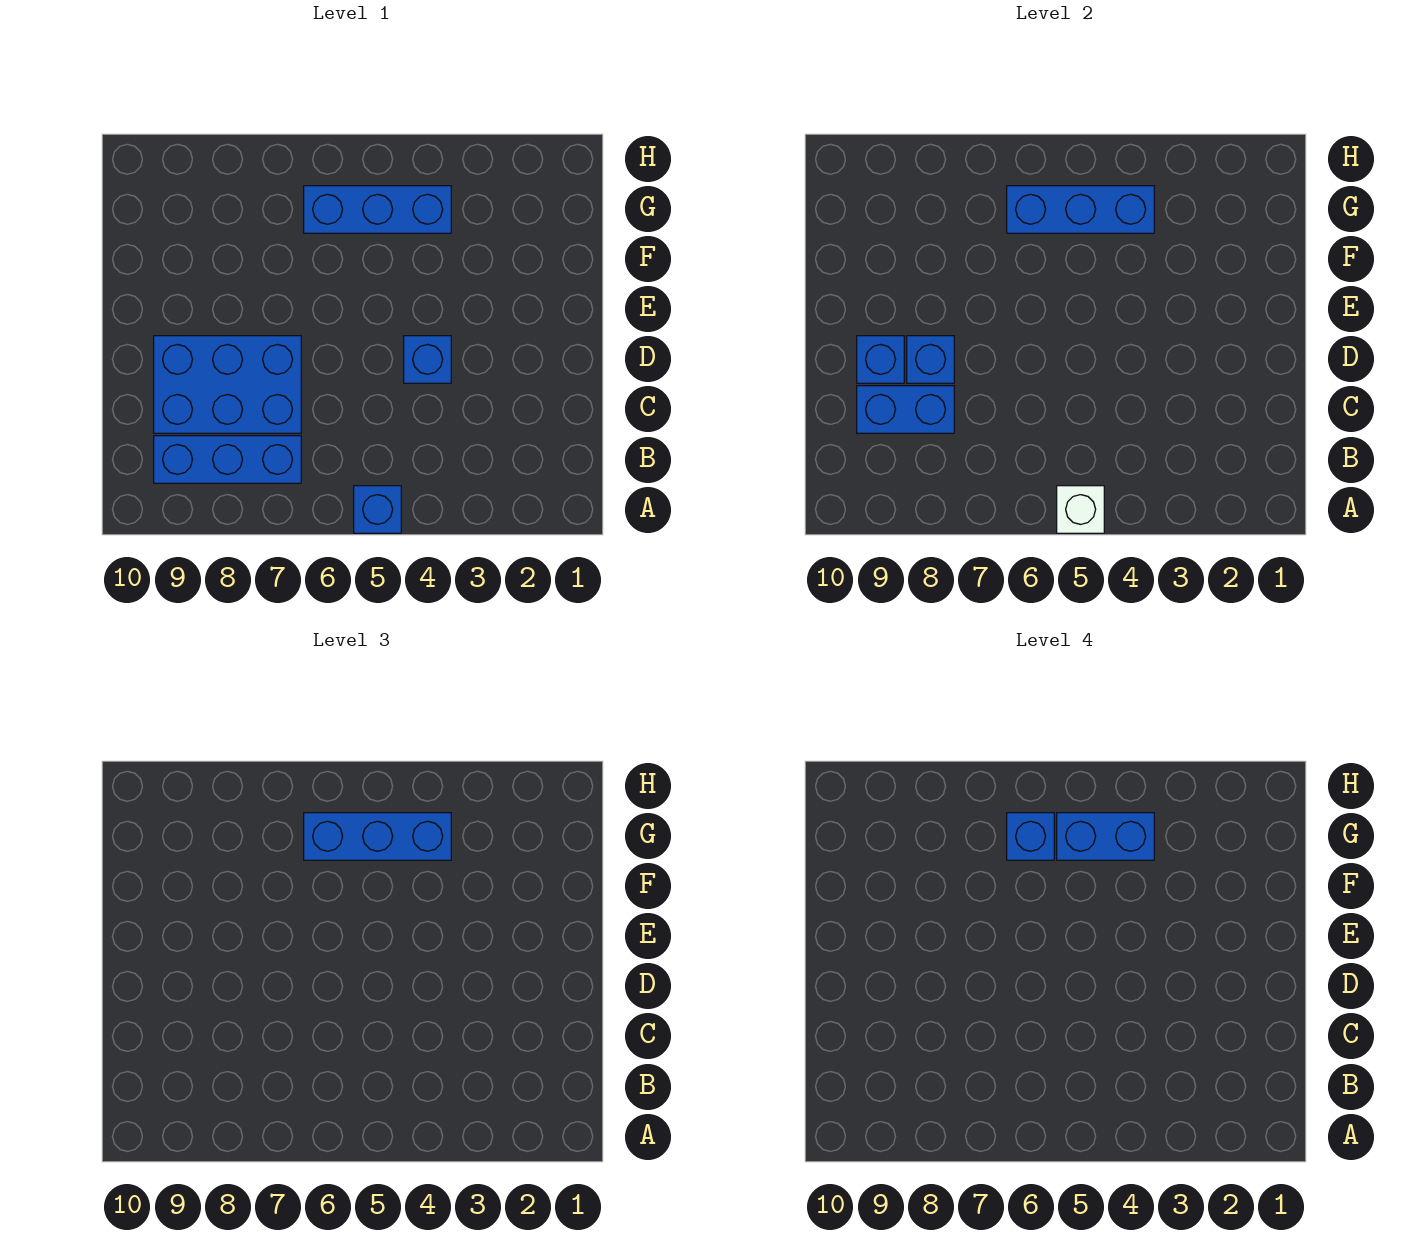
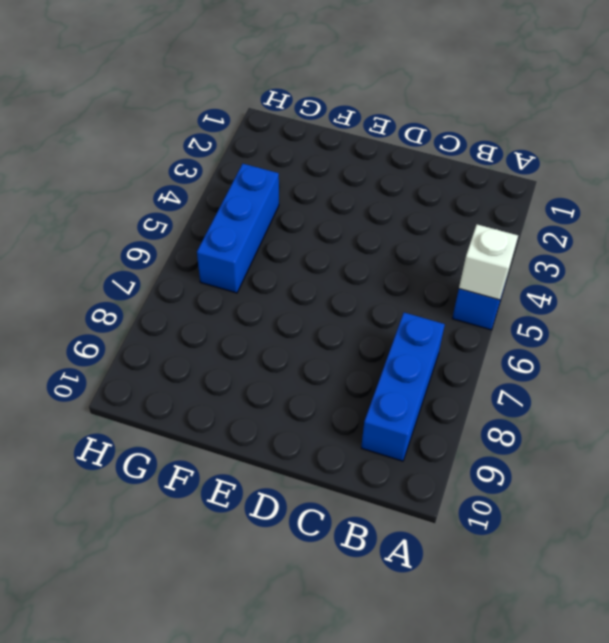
none -> blue brick C7:D9 level 1
none -> blue brick D4 level 1
none -> blue brick C8:C9 level 2

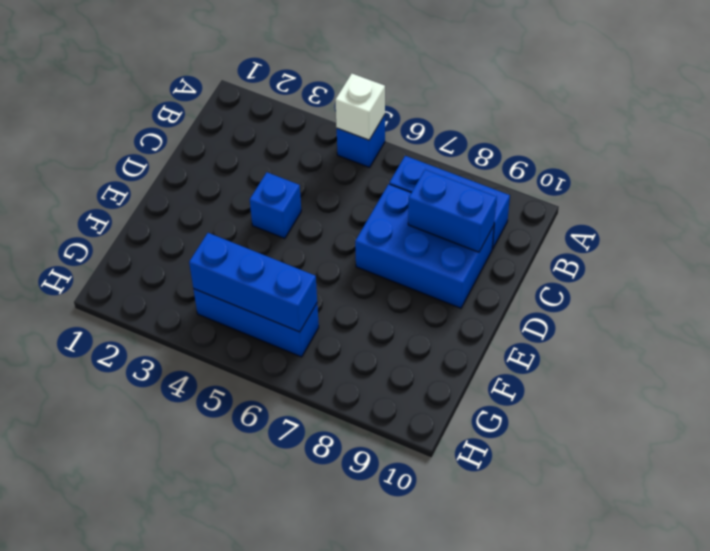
none -> blue brick D8 level 2
none -> blue brick D9 level 2
none -> blue brick G4:G6 level 3

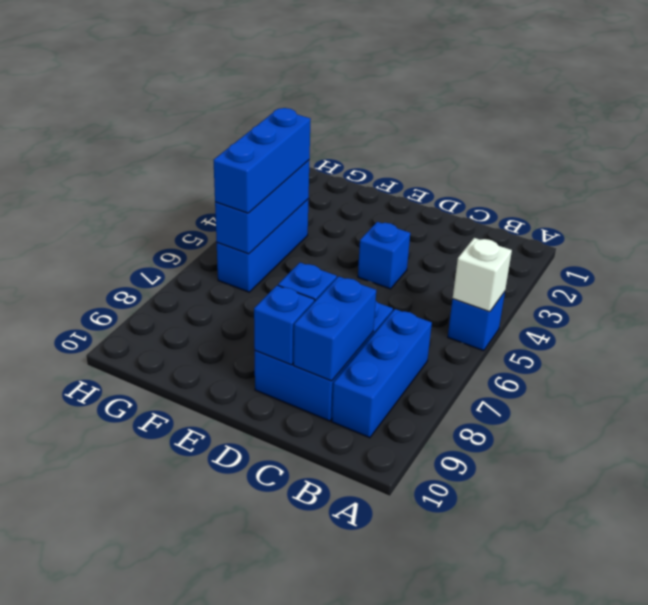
none -> blue brick G4:G5 level 4
none -> blue brick G6 level 4

